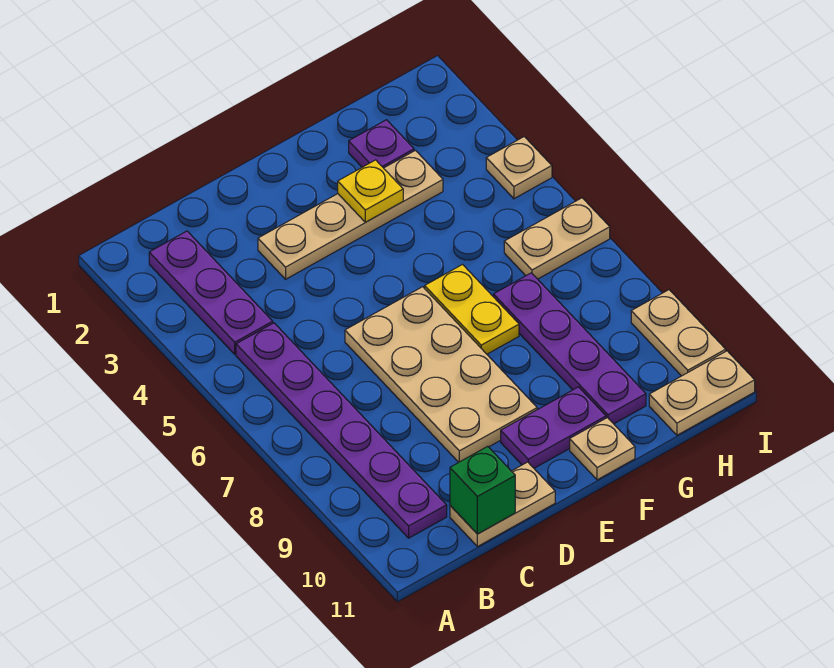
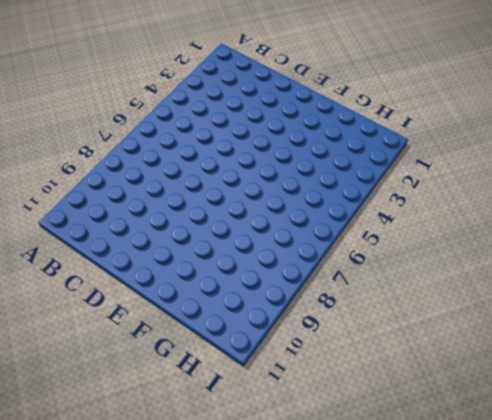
none -> purple plate B2:B4 level 1
none -> purple plate B5:B10 level 1
none -> tan plate C11:D11 level 1

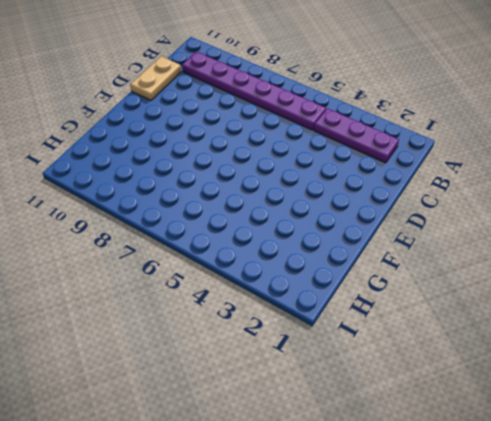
none -> tan plate D3:G3 level 1
none -> tan plate D6:E9 level 1
none -> purple plate E10:F10 level 1

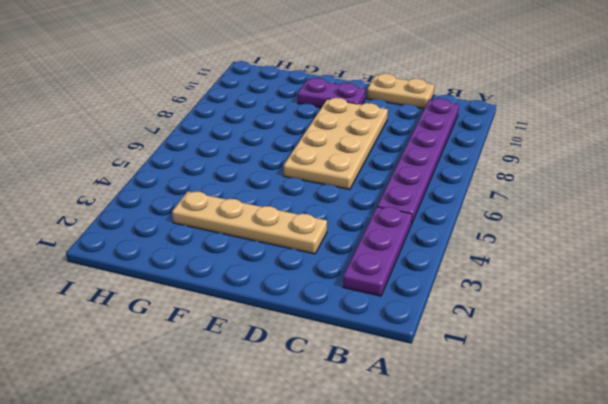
none -> yellow plate F6:F7 level 1
none -> tan plate F11 level 1
none -> purple plate G2 level 1

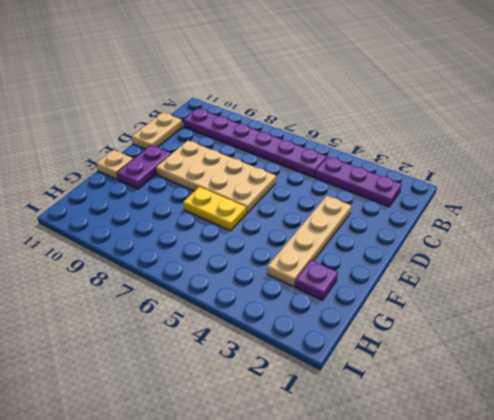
none -> purple plate G7:G10 level 1
none -> tan plate H6:I6 level 1
none -> tan plate H11:I11 level 1

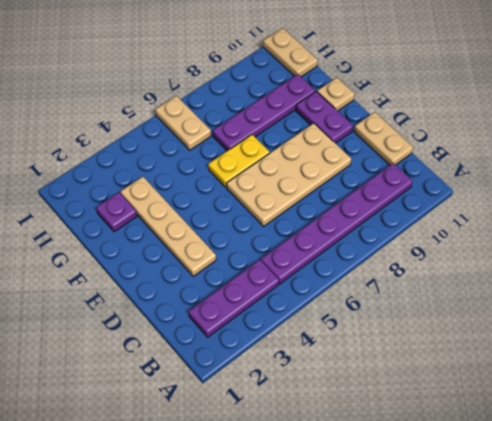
none -> tan plate I4 level 1
none -> tan plate I9:I10 level 1
none -> green brick C11 level 2

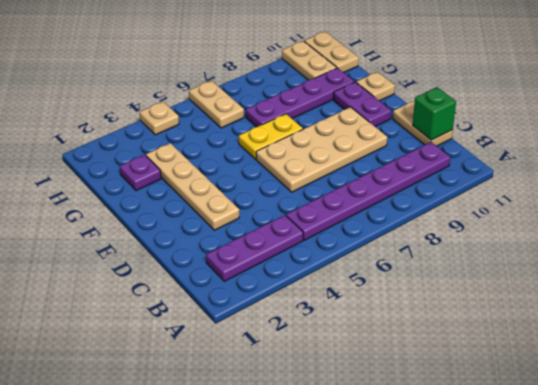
tan plate H10:I10 level 1 -> tan plate I9:I10 level 1
none -> yellow plate F3 level 2

